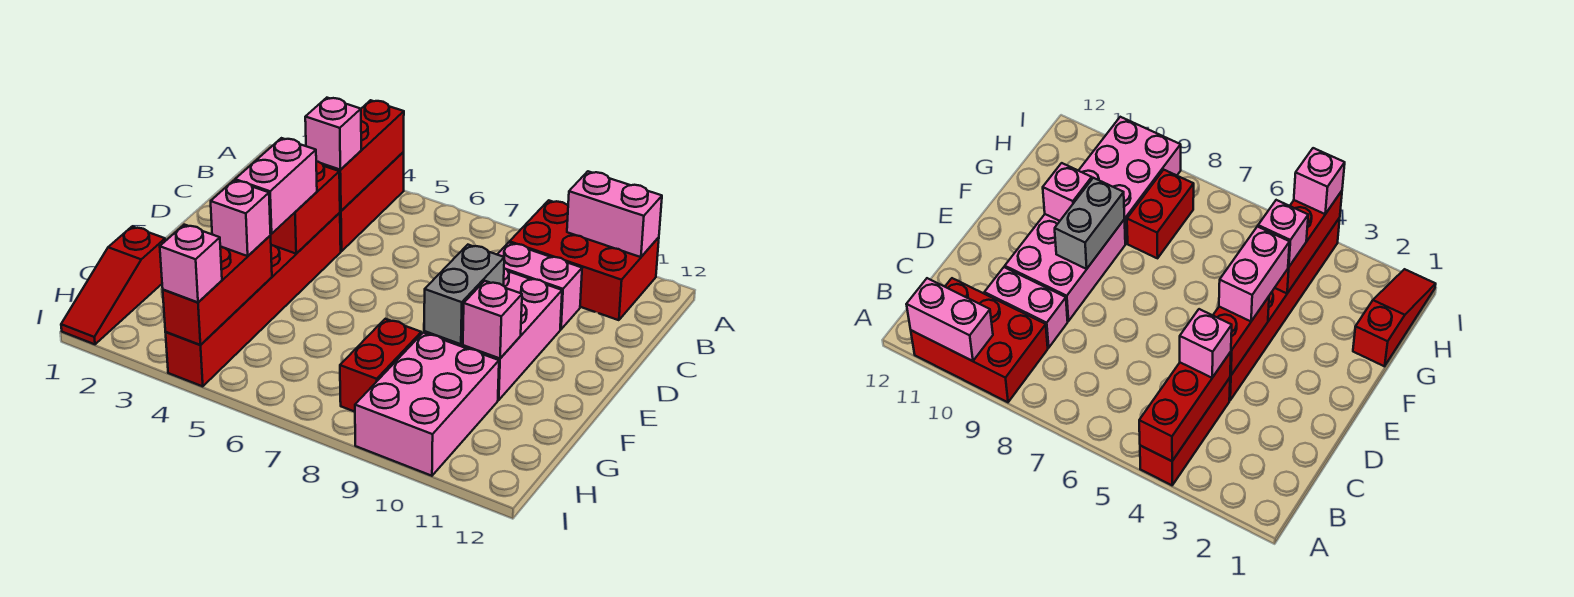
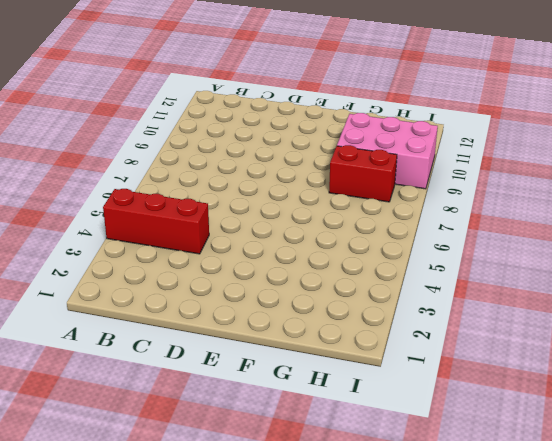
none -> red brick A9:B11 level 1
none -> pink brick C9:C10 level 1
none -> red brick D4:I4 level 1

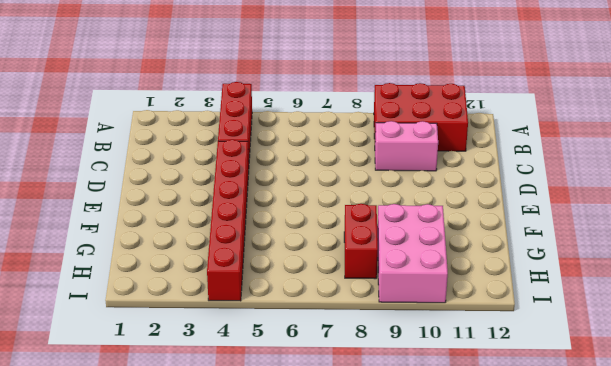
none -> pink brick D9:F10 level 1
none -> red slope G1:I1 level 1 top G
none -> red brick A4:C4 level 2

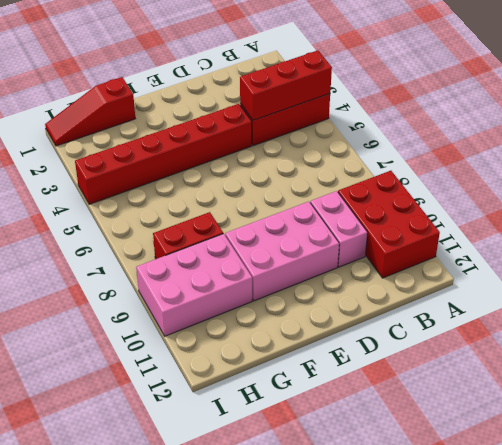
none -> pink brick A10:A11 level 2
none -> red brick D4:E4 level 2
none -> grey brick E9:F9 level 2

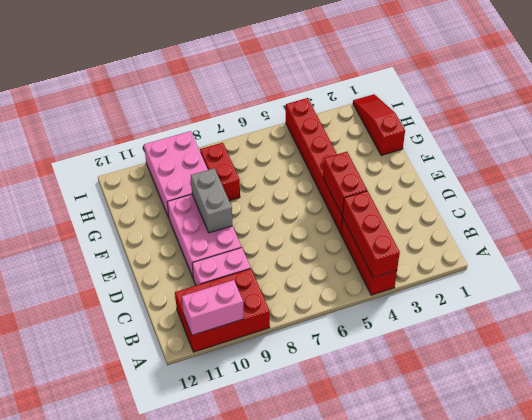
none -> pink brick F10 level 2
none -> red brick G4:I4 level 2
none -> pink brick C4 level 3

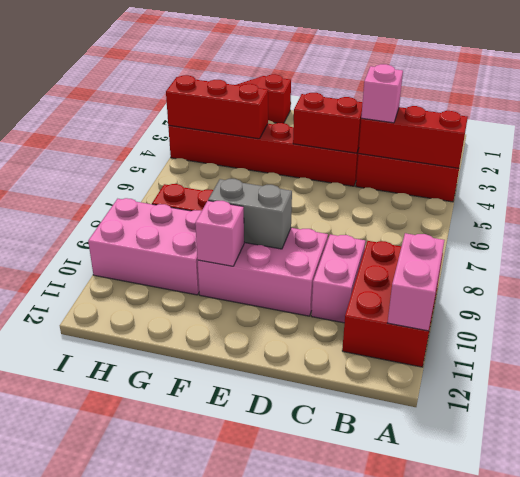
none -> pink brick E4:F4 level 3
none -> pink brick G4 level 3
none -> pink brick I4 level 3

